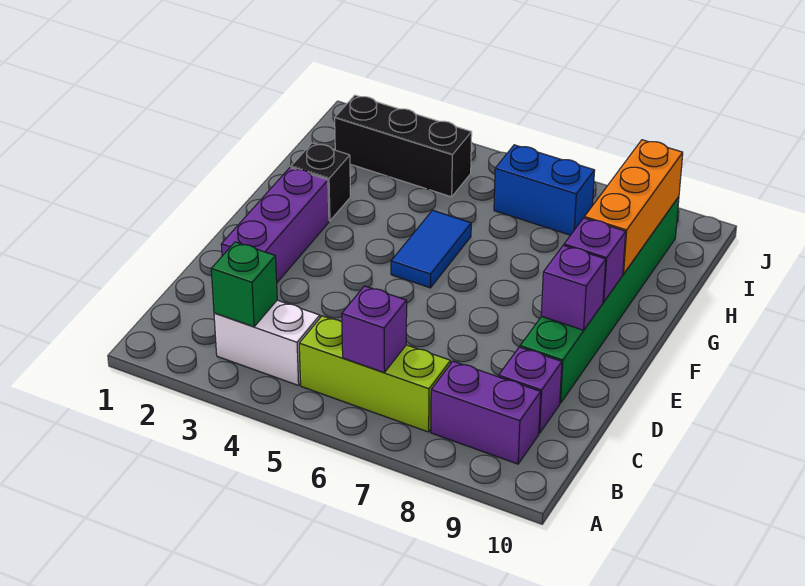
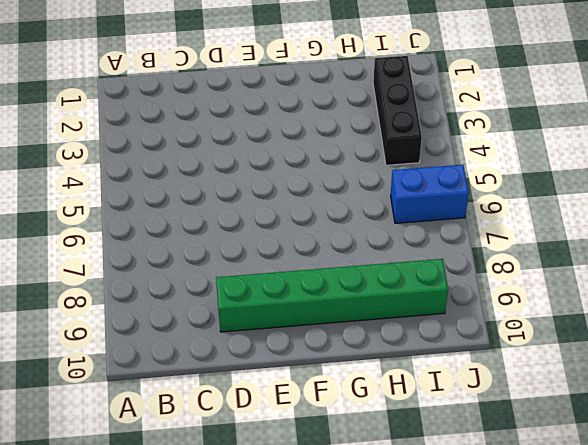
blue brick I6:J6 level 1 -> blue brick I6:I7 level 1
none -> white brick B3:B4 level 1
none -> lime brick B5:B7 level 1
none -> purple brick B8:B9 level 1

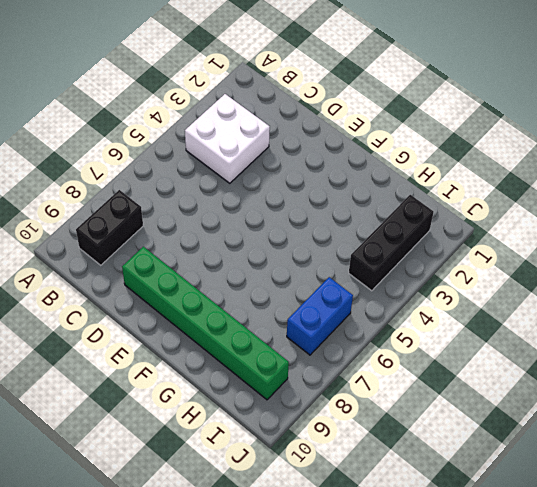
white brick B3:C4 level 1 -> white brick B3:B4 level 1
black brick B8:B9 level 1 -> purple brick B8:B9 level 1
none -> lime brick B5:B7 level 1
none -> purple brick C9 level 1
none -> purple brick D2:F2 level 1

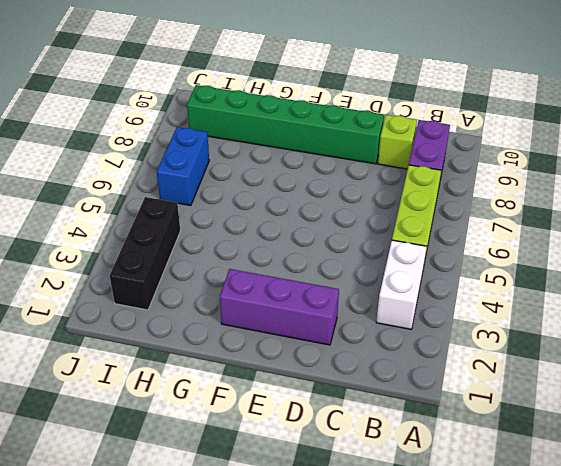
lime brick C9 level 1 -> purple brick C9 level 1
none -> blue tile F5:G5 level 1
none -> black brick G2 level 1
none -> green brick B3 level 2

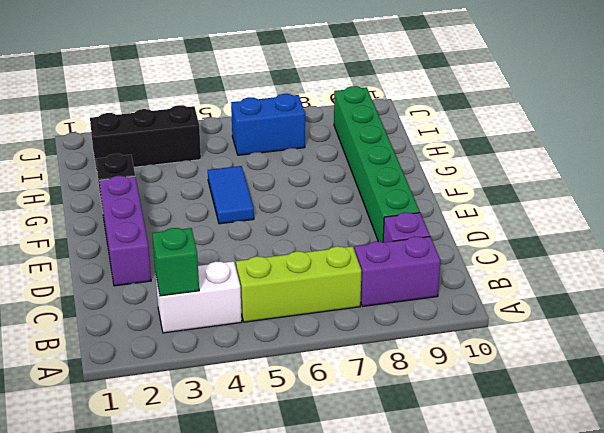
none -> purple brick B6 level 2
none -> purple brick E9 level 2
none -> purple brick F9 level 2

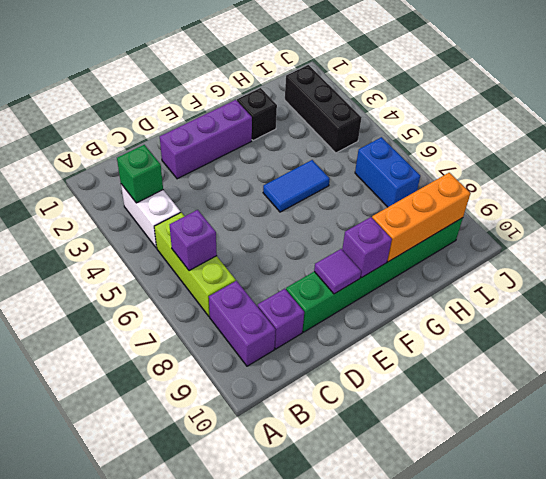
purple tile E9 level 2 -> purple brick E9 level 2

